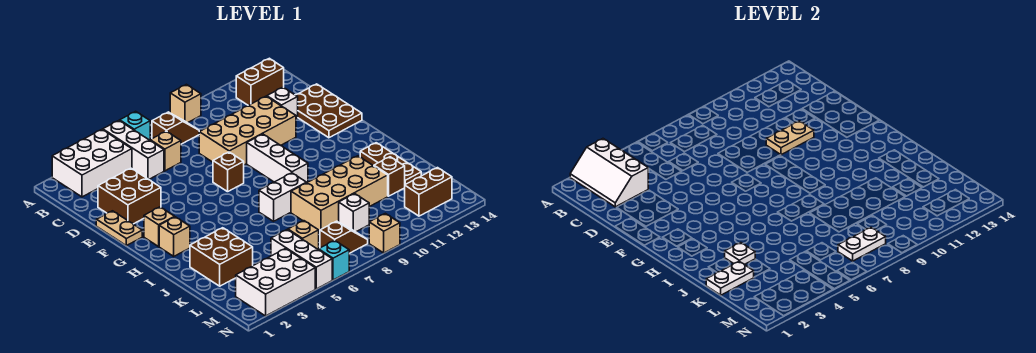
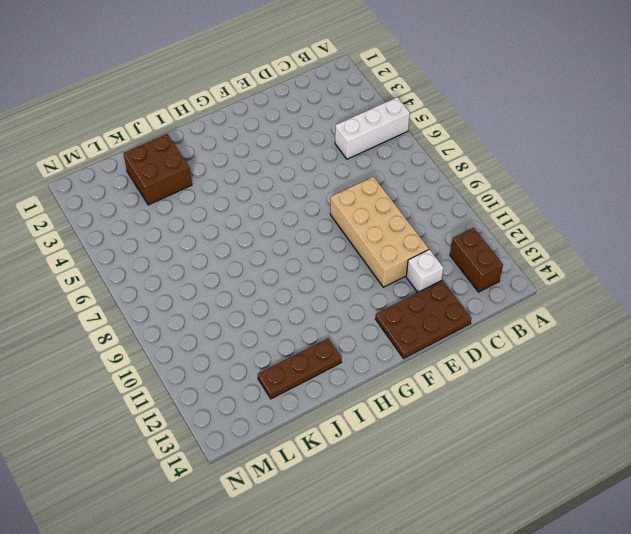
none -> white brick A2:B4 level 1
none -> cyan brick A6 level 1
none -> tan brick A9 level 1
none -> brown slope B7:B8 level 1 top 7

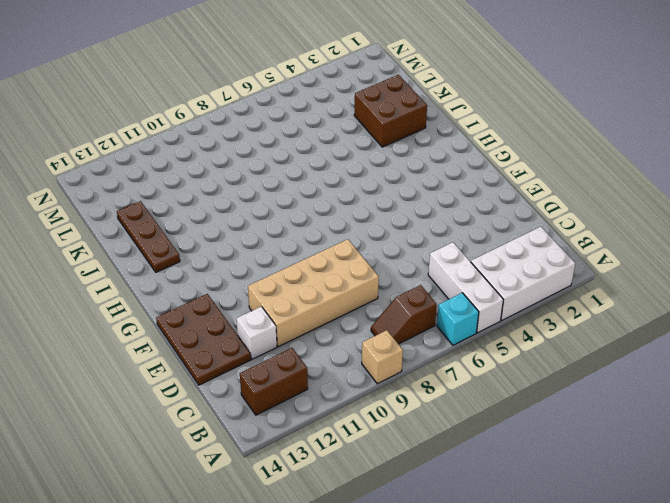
none -> tan brick C6 level 1
none -> brown brick D2:E3 level 1
none -> tan plate E1:F1 level 1
none -> brown brick F7 level 1

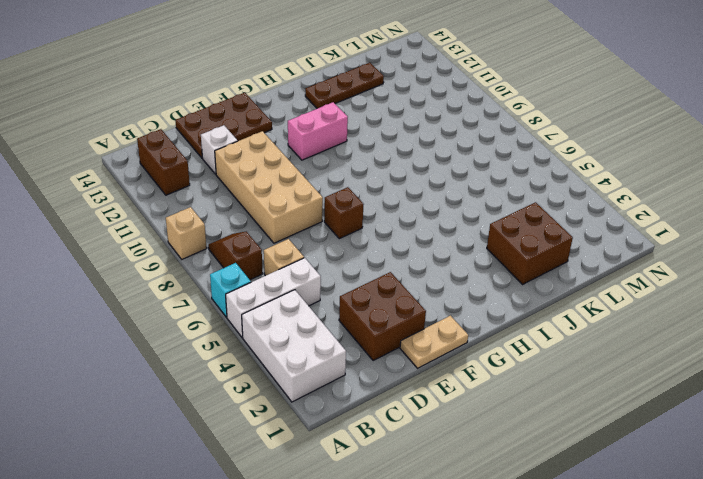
pink brick G11:H11 level 1 -> none
none -> white brick F9:H9 level 1
none -> tan brick G2 level 1
none -> tan brick H2 level 1
none -> white brick I7:I8 level 1

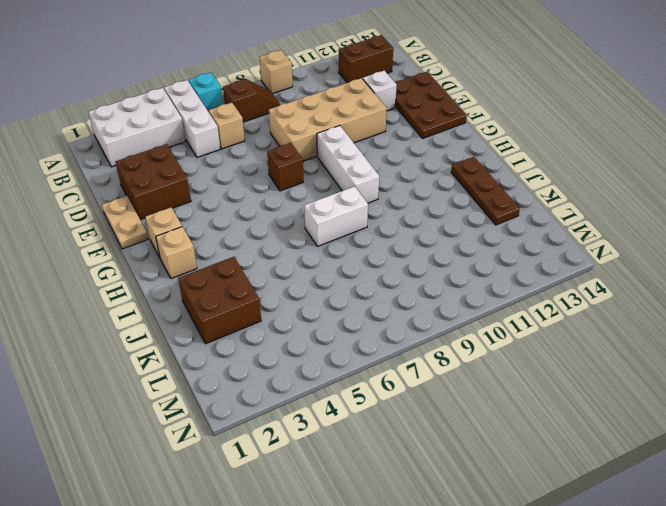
none -> tan brick J8:K11 level 1
none -> brown brick K12 level 1
none -> white brick L5:N5 level 1
none -> tan brick L6 level 1

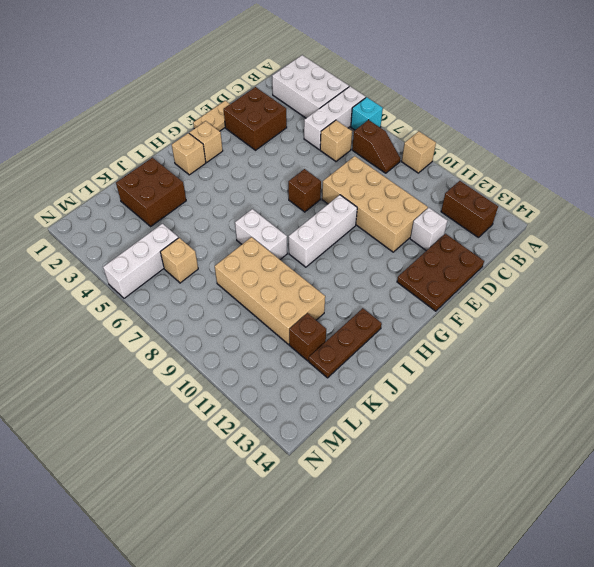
none -> white brick L9 level 1
none -> white brick M2:N4 level 1
none -> brown slope M7:M8 level 1 top 7
none -> brown brick M12:M13 level 1

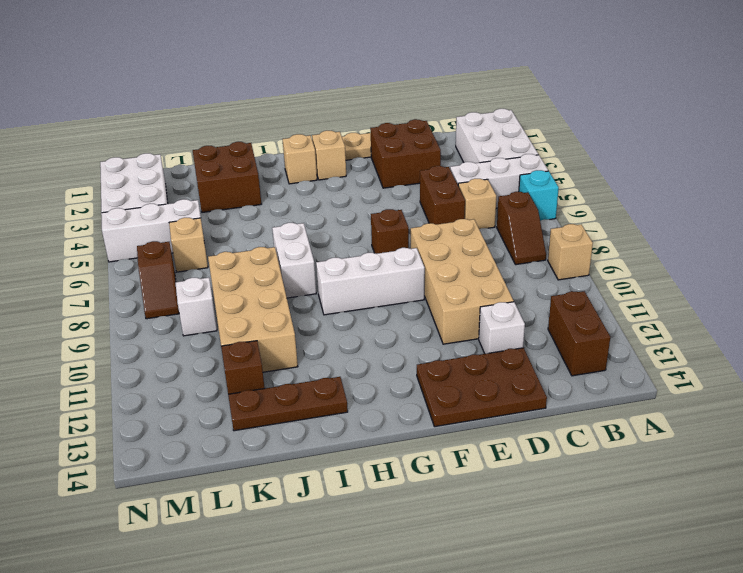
brown brick D5:D6 level 1 -> brown brick M12:M13 level 1
none -> cyan brick N6 level 1
none -> tan brick N9 level 1
none -> white slope A2:C3 level 2 top 3
none -> tan plate E10:E11 level 2

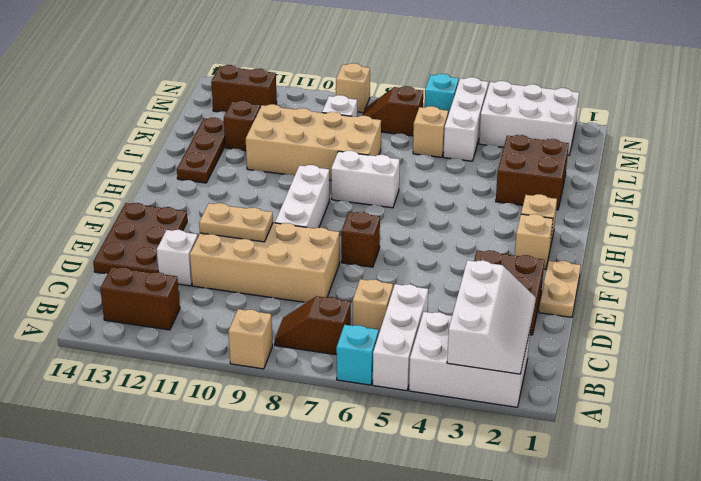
none -> white plate J3 level 2
none -> white plate K1:K2 level 2
none -> white plate M7:M8 level 2

